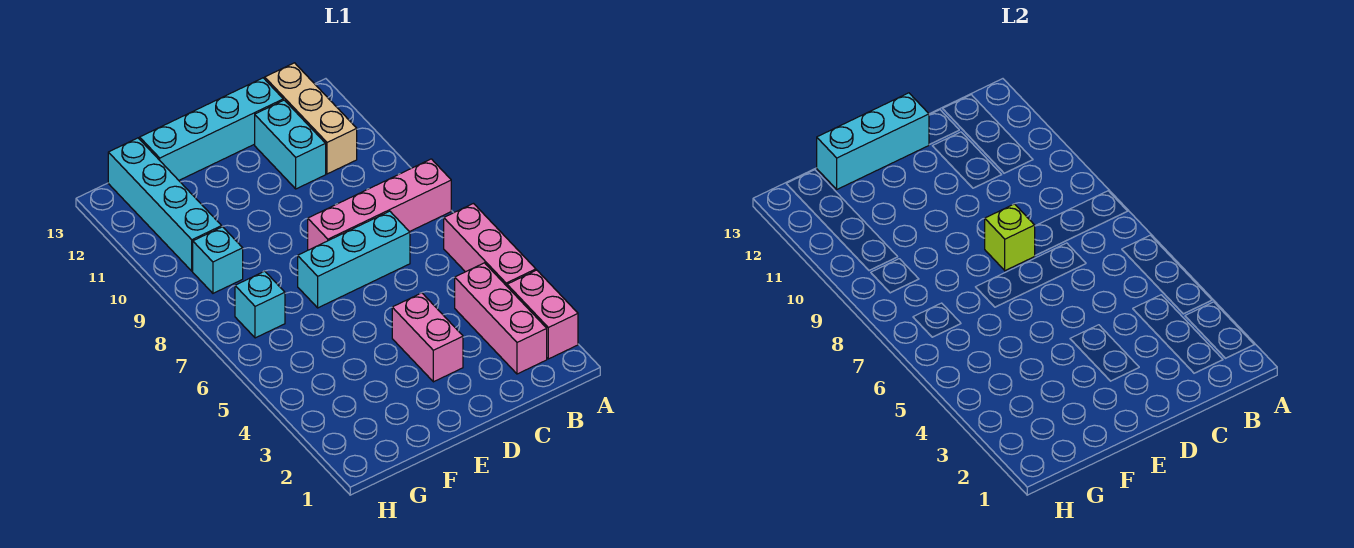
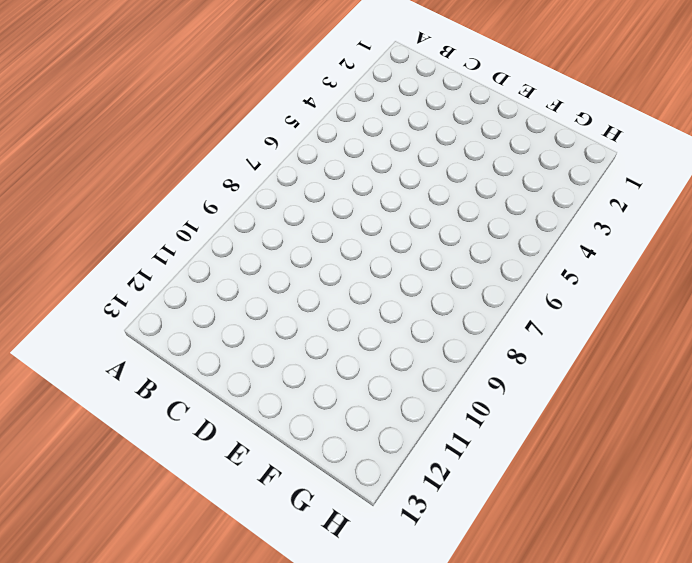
none -> pink brick A2:A3 level 1
none -> pink brick A4:A6 level 1
none -> pink brick A8:D8 level 1

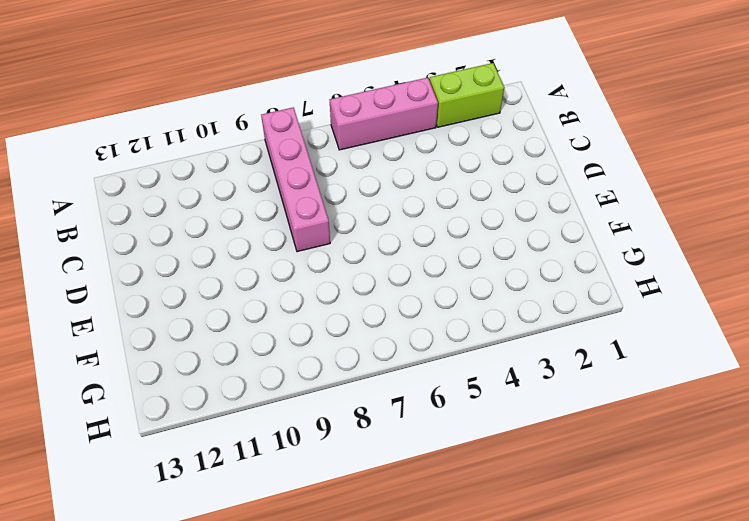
lime brick A2:A3 level 1 -> pink brick A2:A3 level 1
none -> pink brick B2:B4 level 1
none -> tan brick B11:B13 level 1
none -> cyan brick C7:E7 level 1

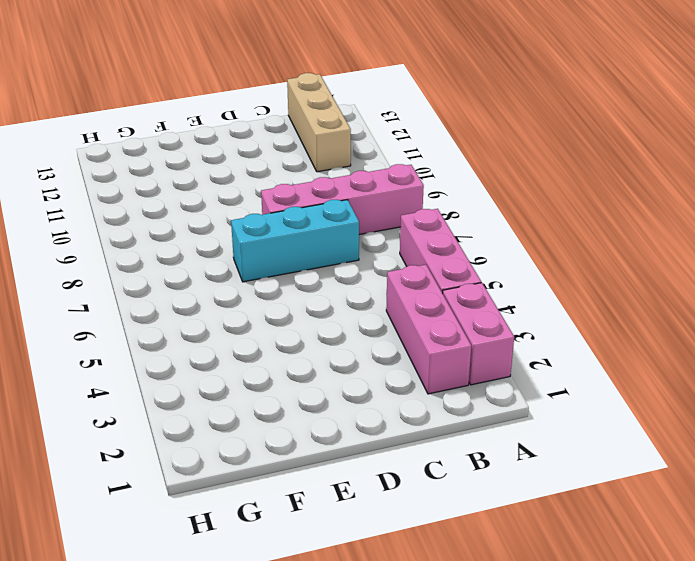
none -> cyan brick C11:C12 level 1
none -> cyan brick C13:F13 level 1
none -> pink brick D3:D4 level 1

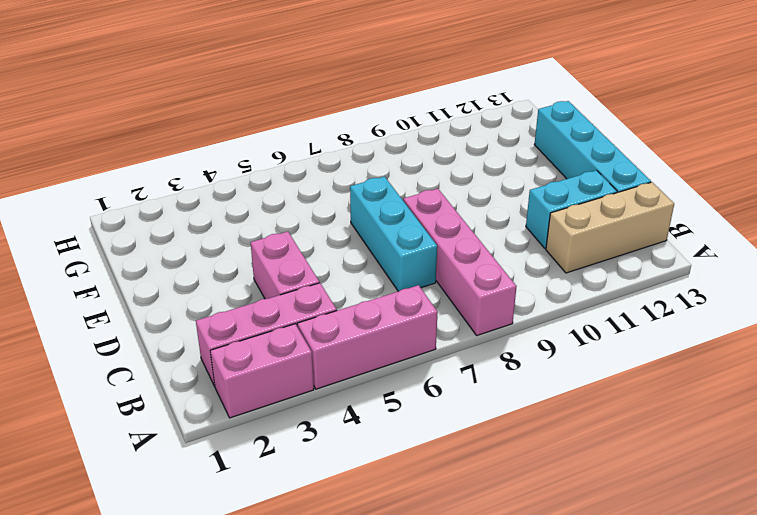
pink brick C4:D4 level 1 -> pink brick D3:D4 level 1
none -> cyan brick G7 level 1
none -> cyan brick G9 level 1
none -> cyan brick G10:G13 level 1

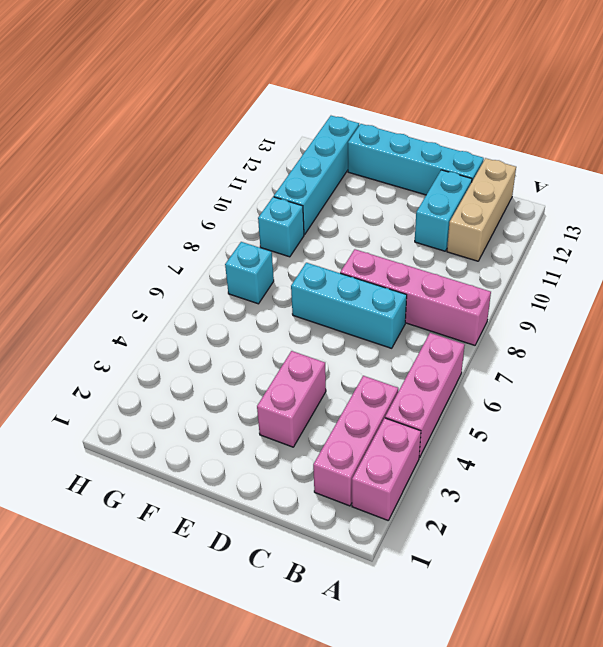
none -> lime brick D8 level 2
none -> cyan brick D13:F13 level 2

